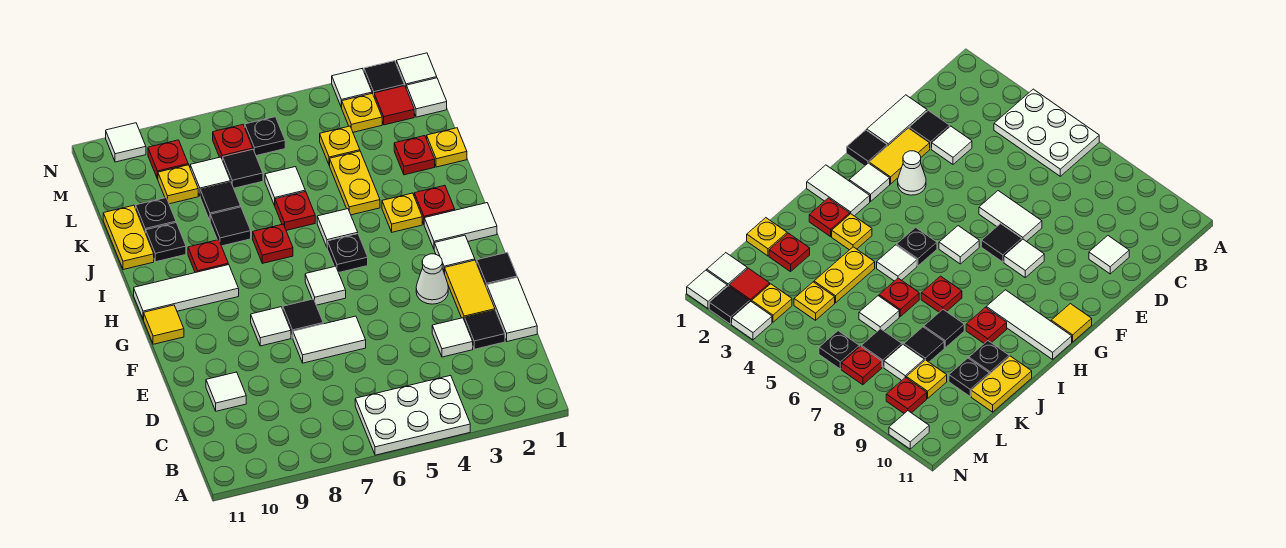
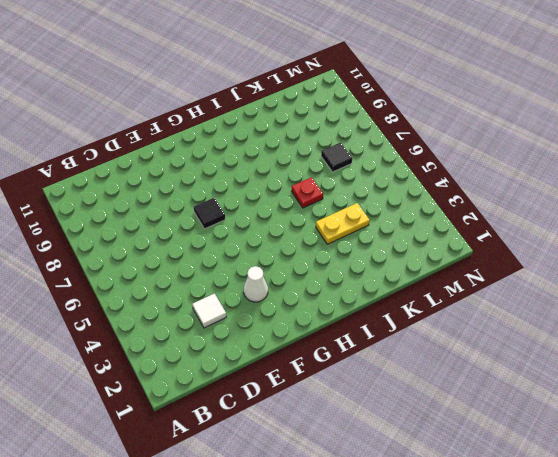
none -> white plate A4:B6 level 1
none -> white tile D1:E1 level 1
none -> black tile D2 level 1
none -> white tile D10 level 1

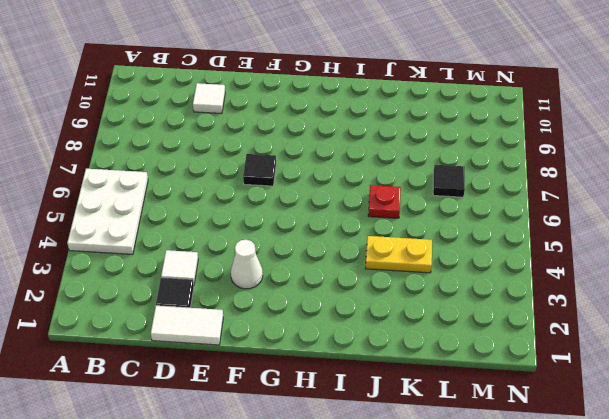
none -> yellow tile E2:F2 level 1
none -> white tile E6:E7 level 1
none -> black tile F1 level 1
none -> white tile F8 level 1

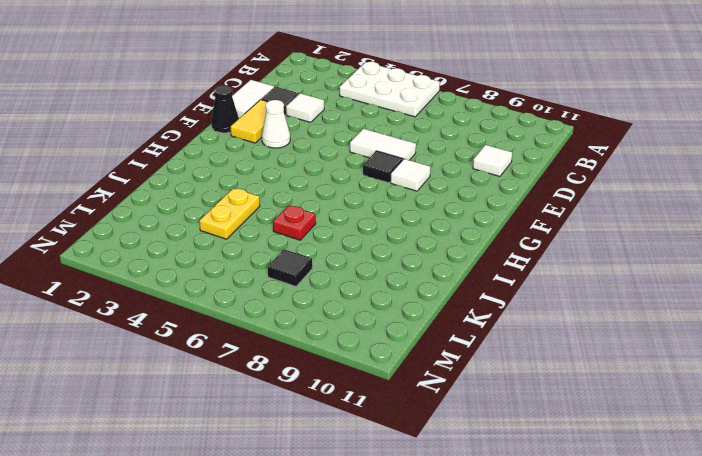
black cone F1 level 1 -> black tile F1 level 1
none -> white tile G2 level 1
none -> white tile G6 level 1
none -> yellow tile G11 level 1
none -> white tile H1:H2 level 1

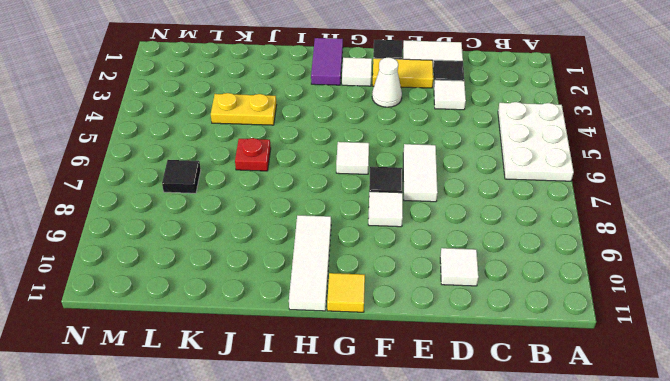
purple tile H1:H2 level 1 -> white tile H1:H2 level 1
none -> black plate H5 level 1
none -> red plate I2 level 1
none -> yellow plate I3 level 1
none -> white tile I5 level 1

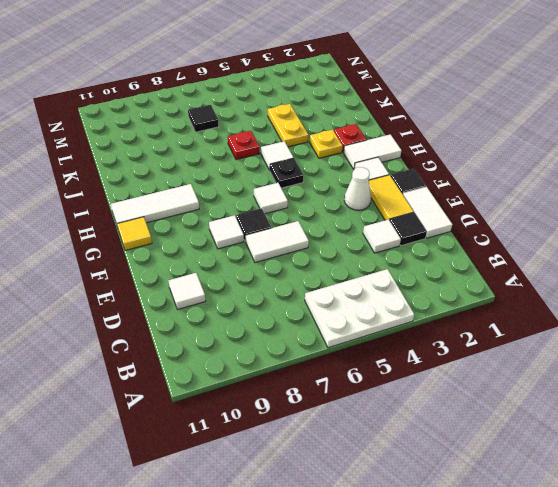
none -> red plate I7 level 1
none -> red plate I9 level 1
none -> black tile J8 level 1
none -> black plate J10 level 1

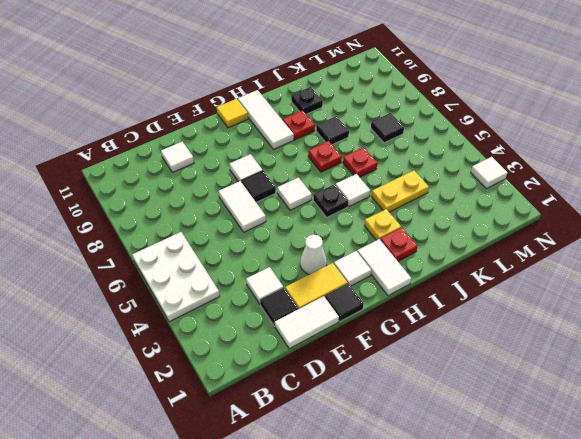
none -> yellow plate J11:K11 level 1
none -> yellow plate K1 level 1
none -> red plate K2 level 1
none -> white tile K6 level 1

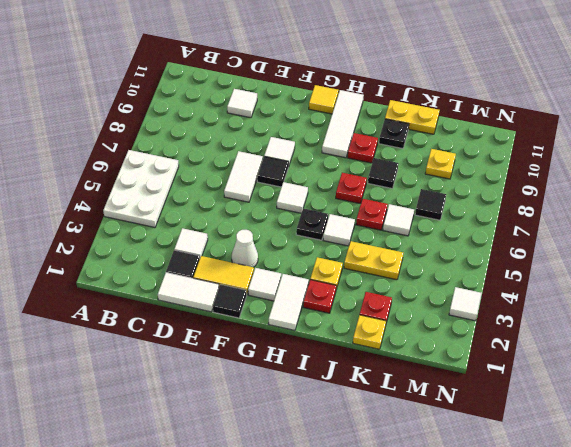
none -> black tile K8 level 1
none -> black plate K10 level 1
none -> yellow plate L4 level 1
none -> white tile L8 level 1

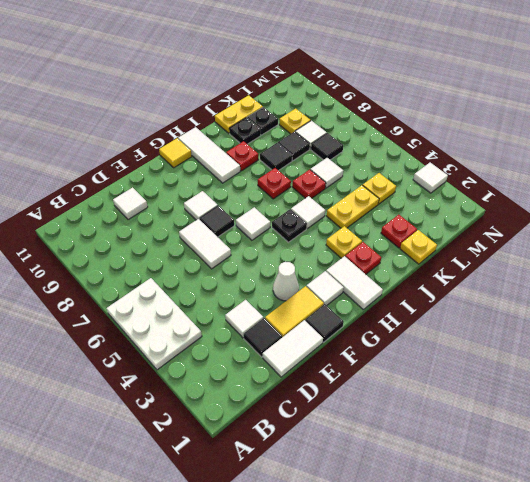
none -> white tile M1 level 1
none -> red tile M2 level 1
none -> yellow plate M3 level 1
none -> black plate M6 level 1

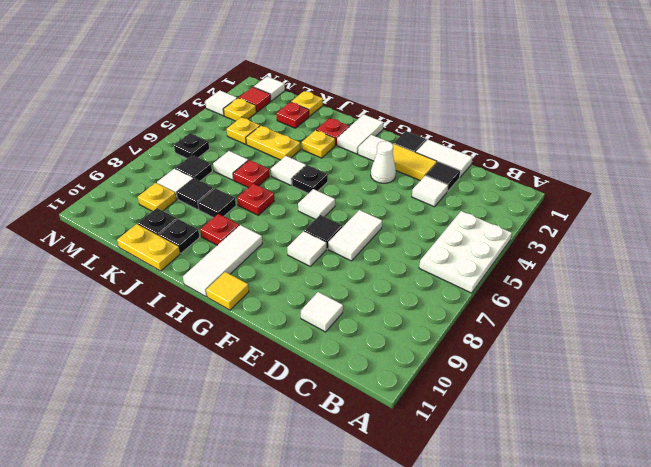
none -> red plate M7 level 1
none -> red plate M9 level 1
none -> white tile N1 level 1
none -> black tile N2 level 1

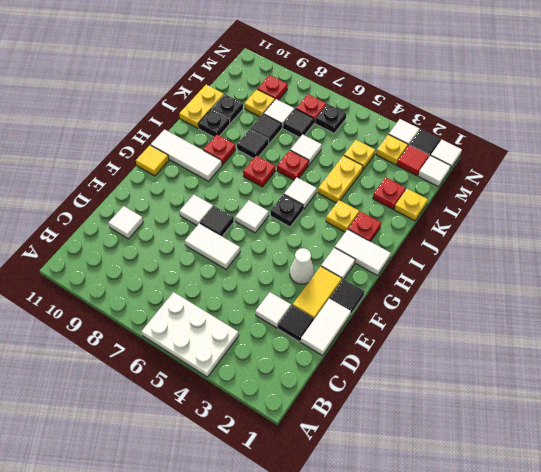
none -> white tile N10 level 1

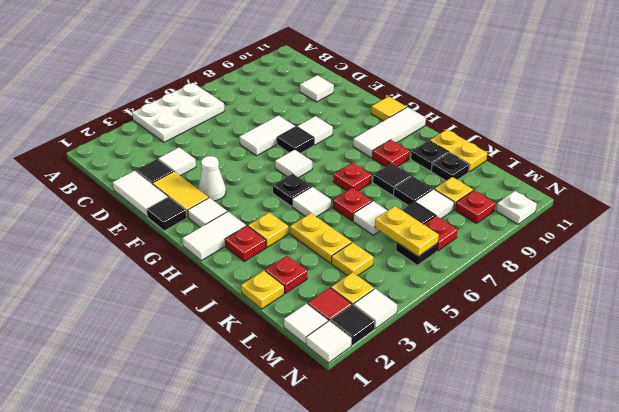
yellow plate L6:M6 level 2 -> none
white plate N10 level 1 -> white tile N10 level 1

